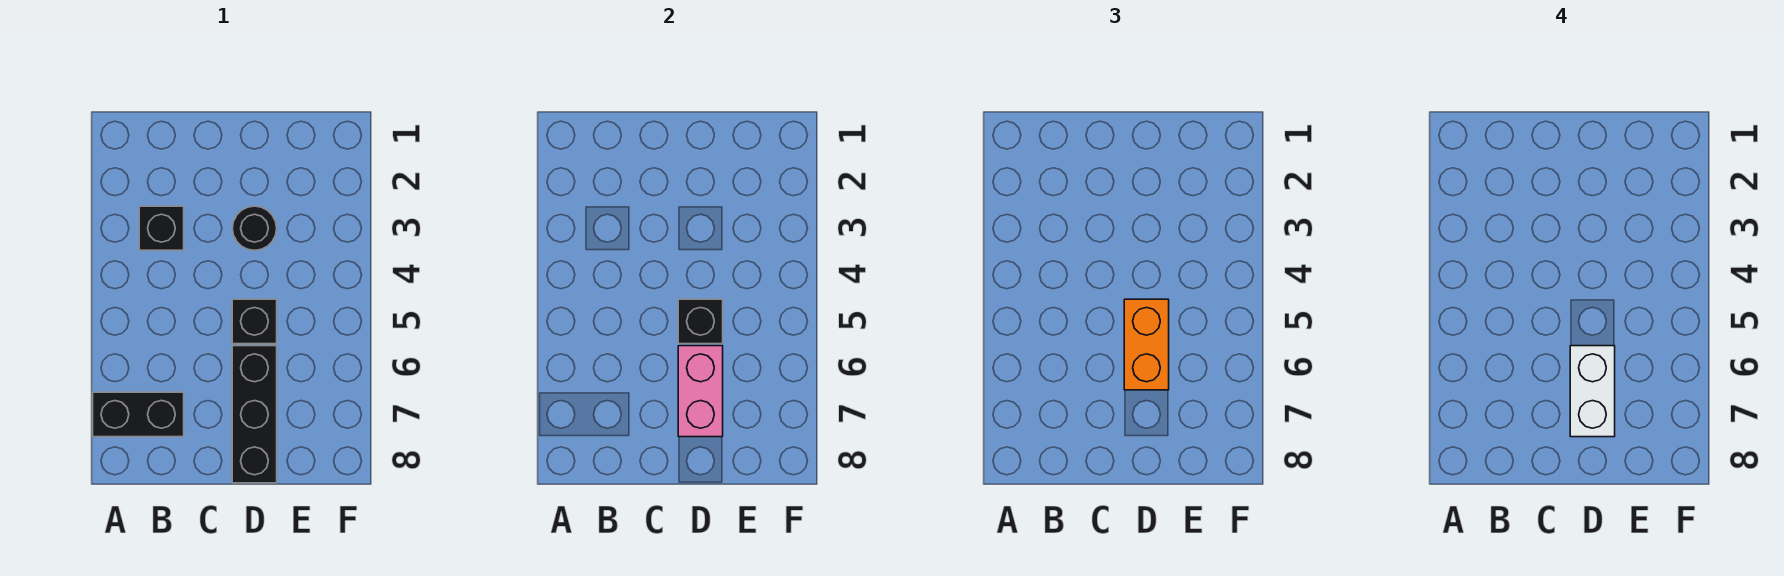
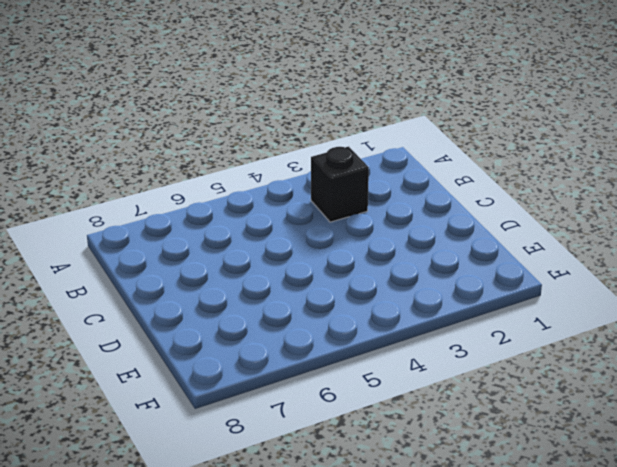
none -> black brick A7:B7 level 1
none -> black round brick D3 level 1

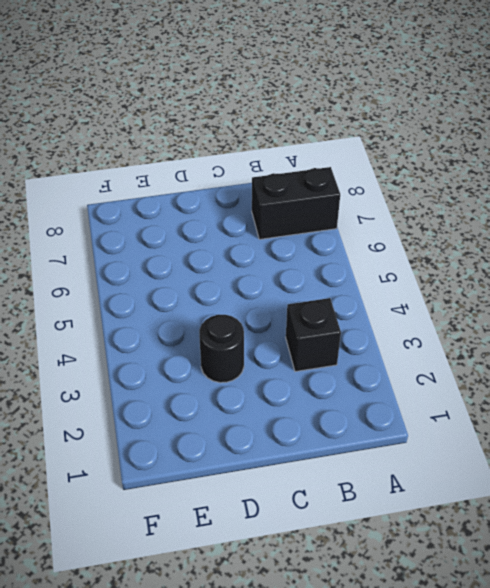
none -> black brick D5 level 1
none -> black brick D6:D8 level 1

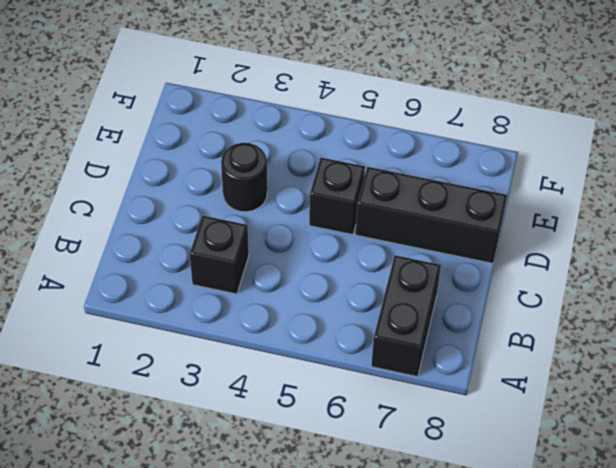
none -> black brick D5 level 2
none -> pink brick D6:D7 level 2

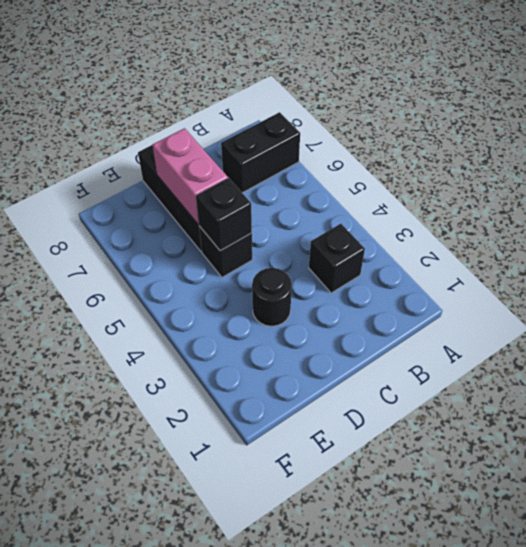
none -> orange brick D5:D6 level 3
none -> white brick D6:D7 level 4

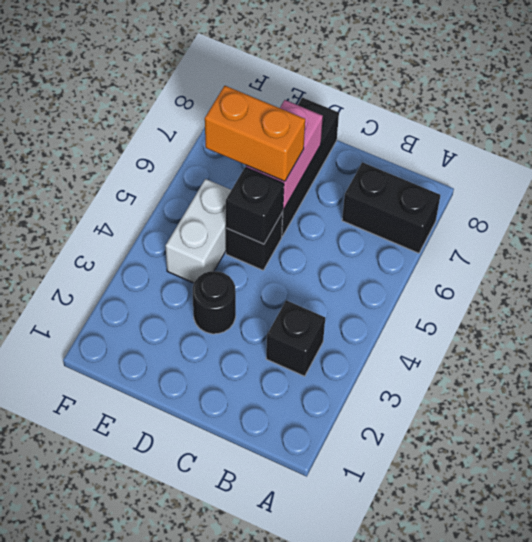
orange brick D6:E6 level 3 -> orange brick D5:D6 level 3
white brick E4:E5 level 1 -> white brick D6:D7 level 4

